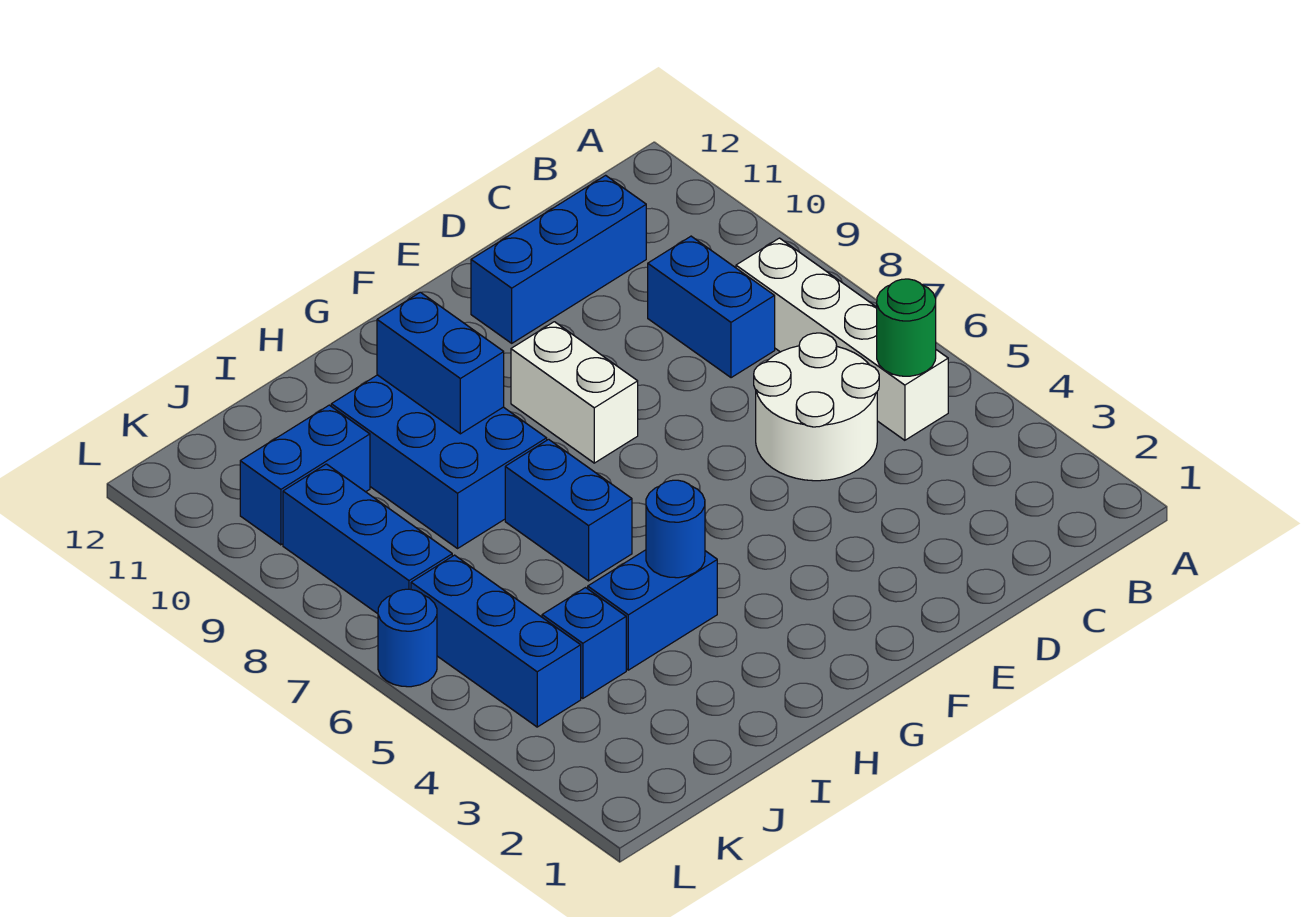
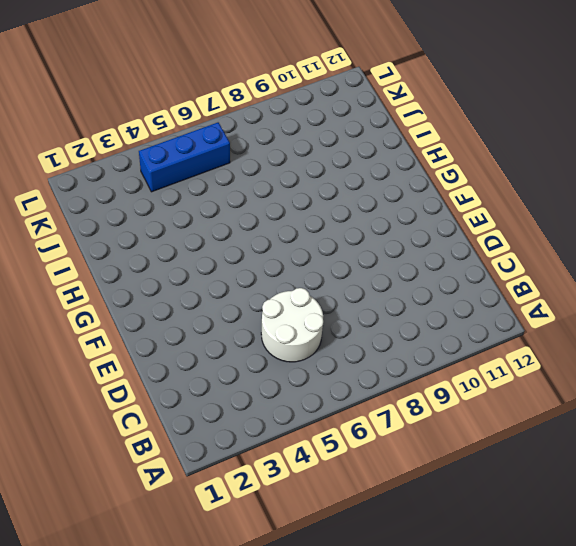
none -> white brick B5:B8 level 1
none -> blue brick C8:C9 level 1
none -> blue brick C11:E11 level 1

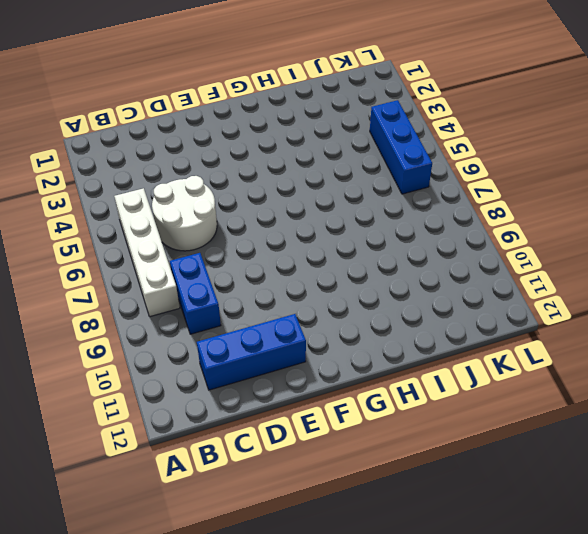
none -> white brick F8:F9 level 1
none -> blue brick H4:I4 level 1
none -> blue brick H6:H7 level 1

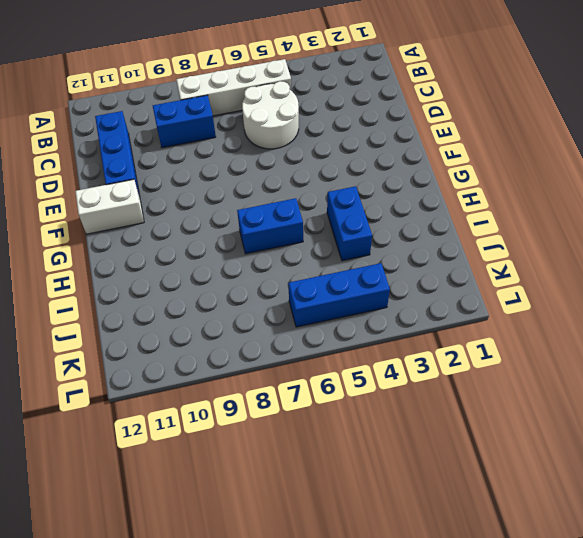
white brick F11:F12 level 1 -> white brick F8:F9 level 1
none -> blue brick H8:I10 level 1
none -> blue brick J4 level 1
none -> blue brick J10:K10 level 1

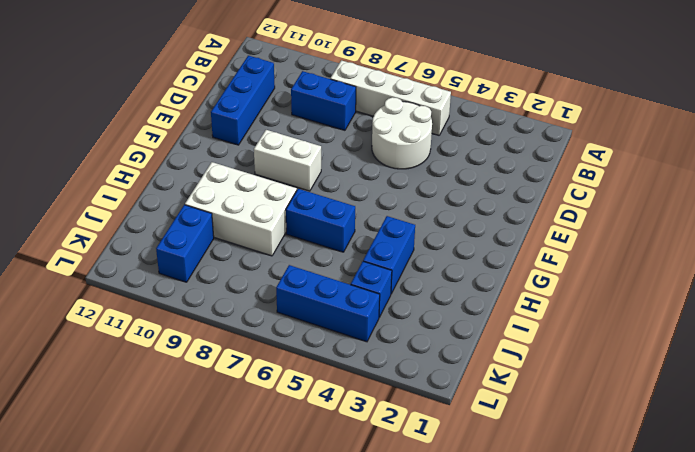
white brick H8:I10 level 1 -> blue brick H8:I10 level 1
none -> blue brick K7:K9 level 1
none -> blue round brick L6 level 1
none -> green round brick B5 level 2

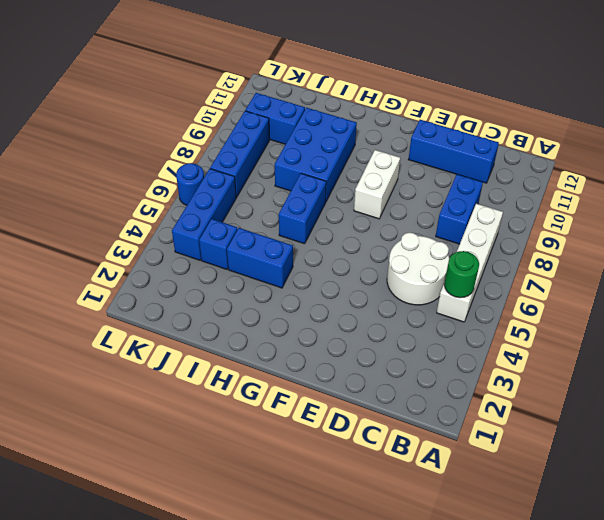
none -> blue round brick H4 level 2
none -> blue brick H9:H10 level 2

